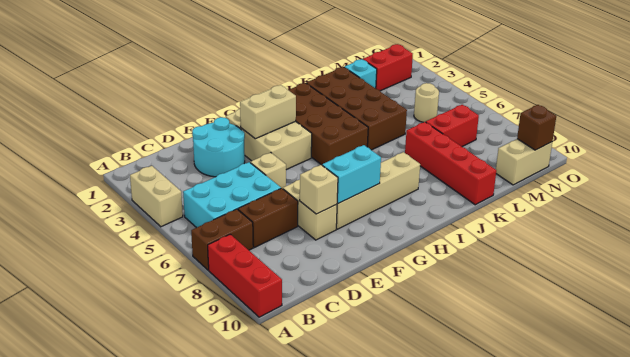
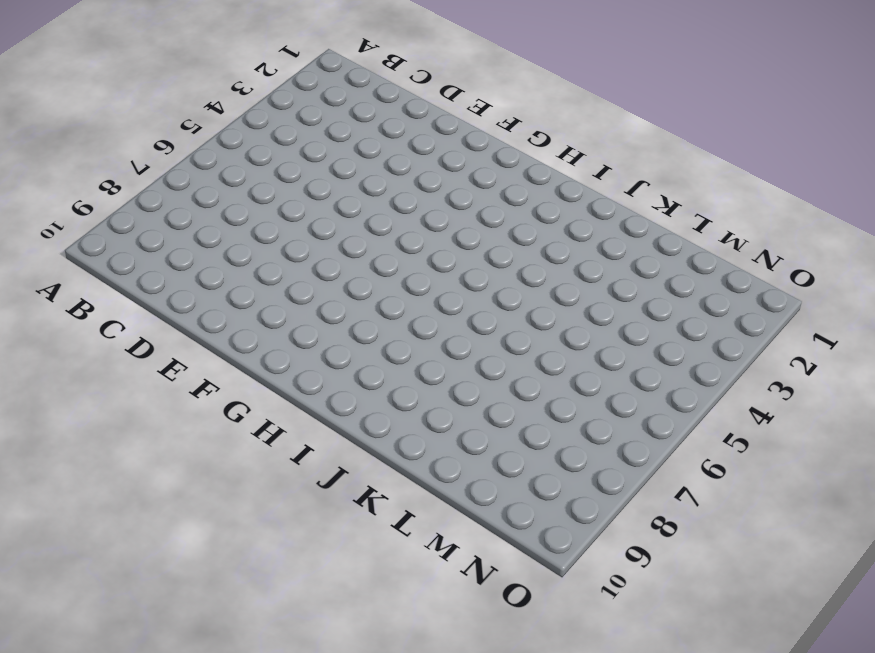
none -> tan brick A3:A4 level 1
none -> brown brick A7:B7 level 1
none -> red brick A8:A10 level 1

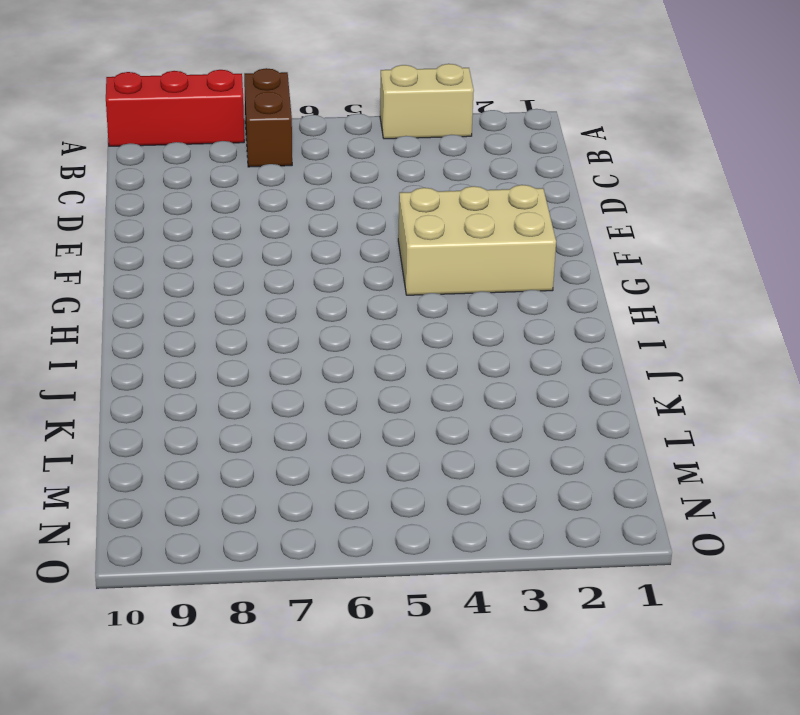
none -> cyan brick B5:D6 level 1
none -> brown brick C7:D7 level 1
none -> cyan round brick D2:E3 level 1

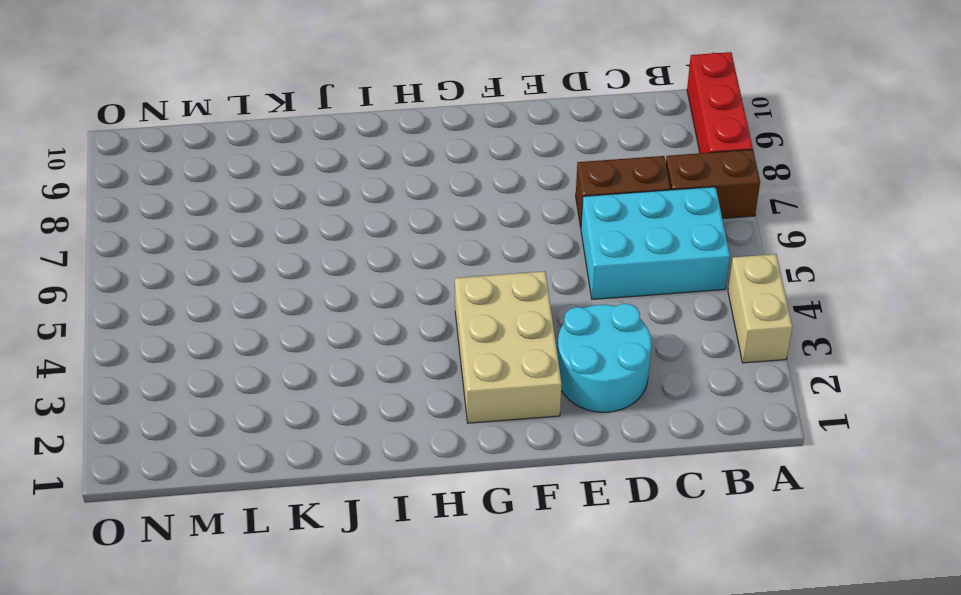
none -> tan brick E5 level 1
none -> tan brick E7:E8 level 1
none -> tan brick F8:I8 level 1

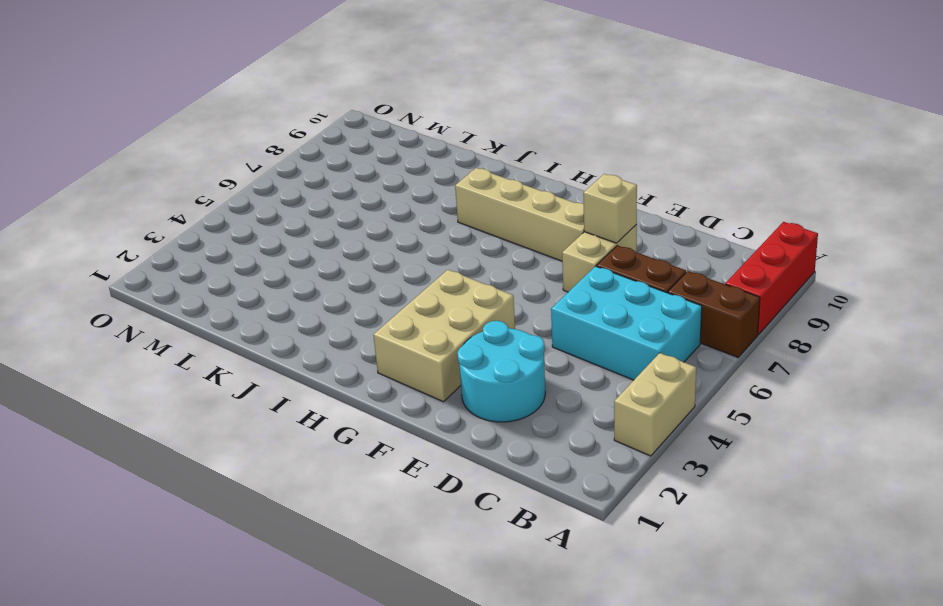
none -> tan brick E5 level 1
none -> brown brick H2:I5 level 1
none -> brown brick J2:K5 level 1

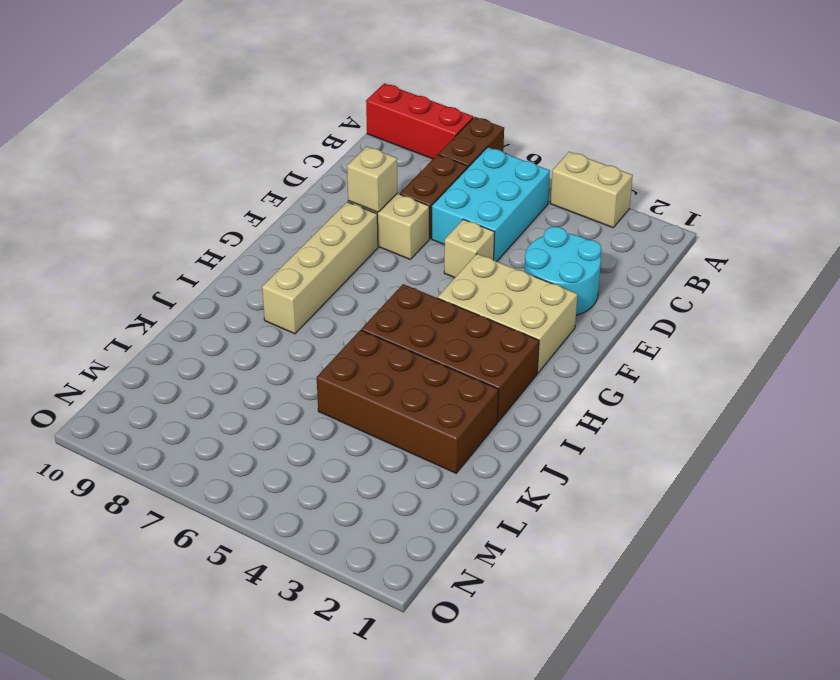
none -> red brick K7:K10 level 1
none -> cyan brick L2 level 1
none -> red brick L7:M7 level 1

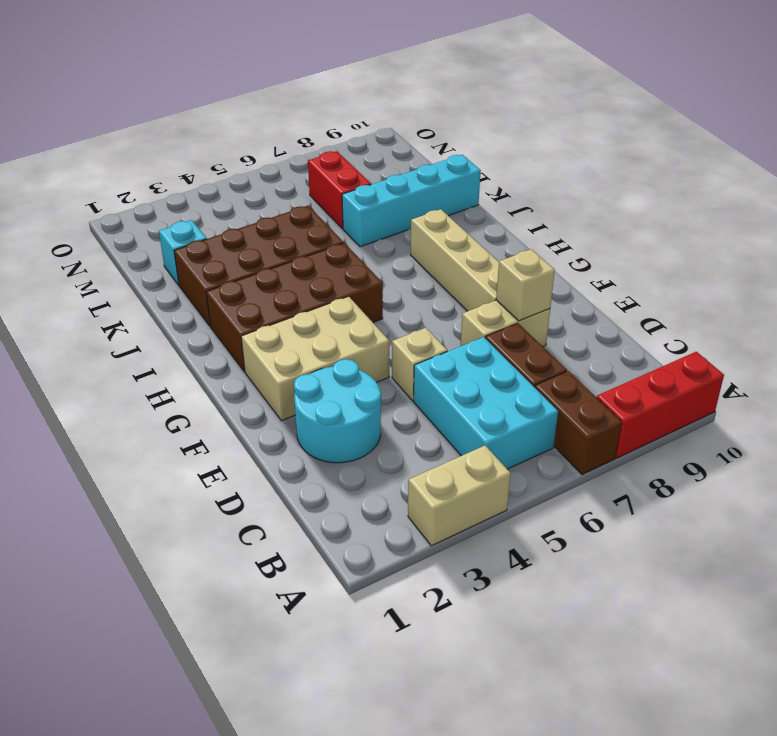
cyan brick K7:K10 level 1 -> red brick K7:K10 level 1
none -> red brick M2:N2 level 1
none -> tan round brick M5 level 1
none -> tan brick M10:N10 level 1

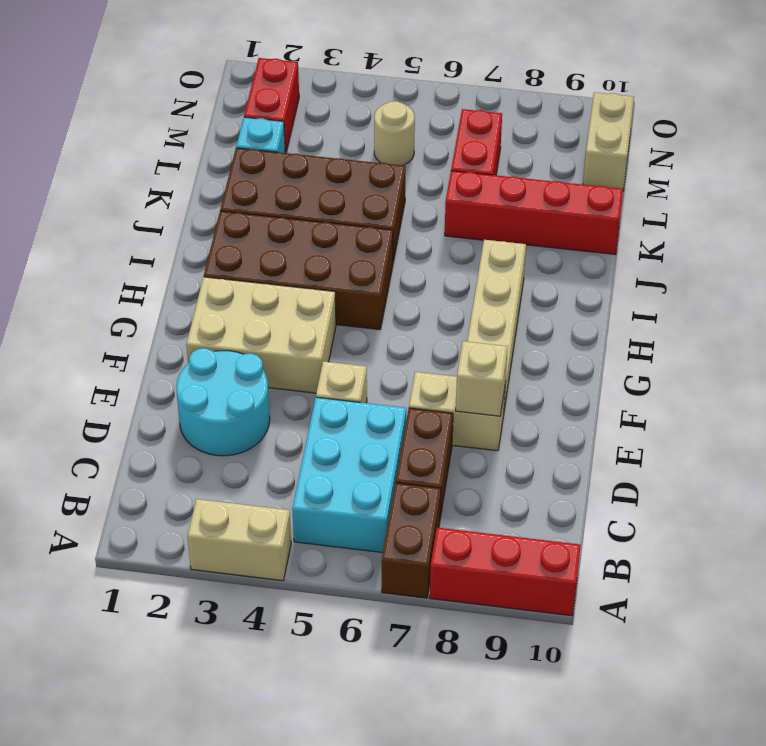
none -> tan brick F3:G3 level 2
none -> cyan brick F8:G8 level 2
none -> brown brick N10 level 2

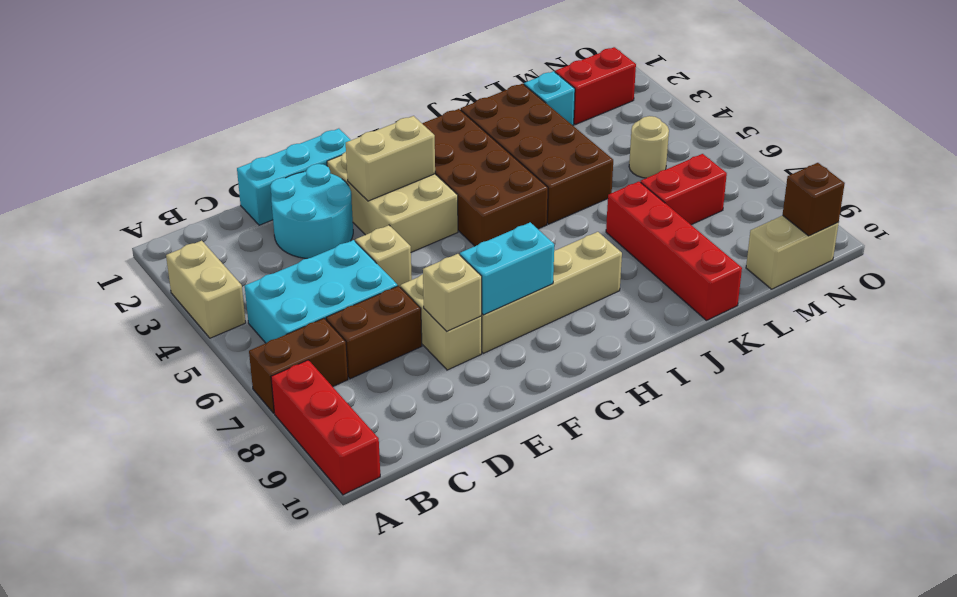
cyan brick D1:F1 level 1 -> none

